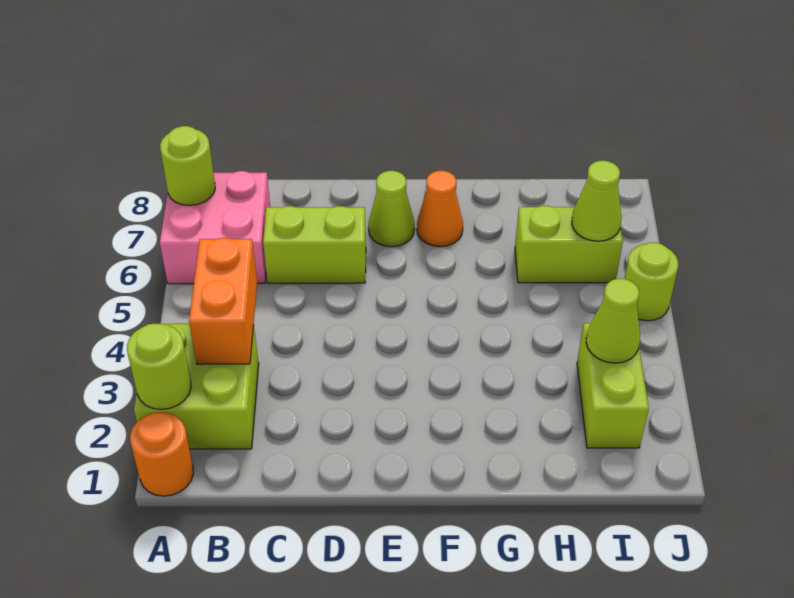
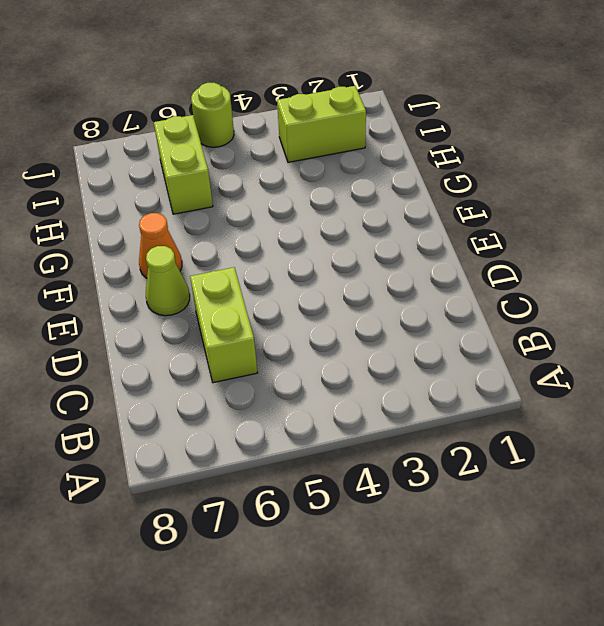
none -> orange round brick A1 level 1
none -> lime brick A2:B3 level 1
none -> pink brick A6:B7 level 1

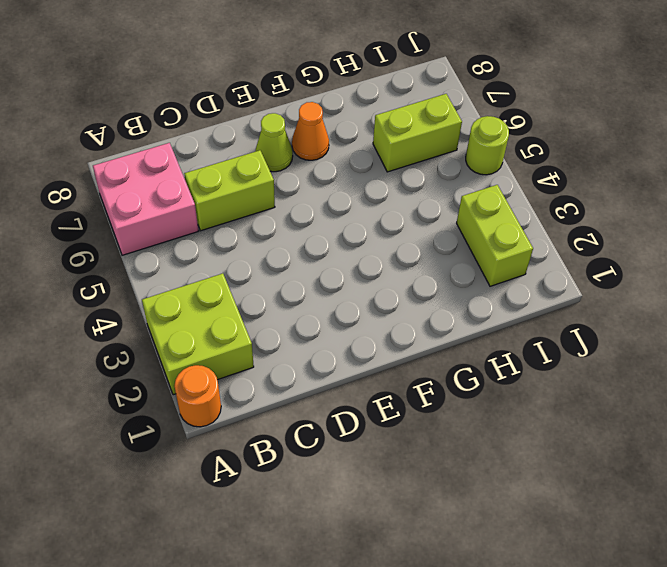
none -> lime round brick A2 level 2
none -> lime round brick A7 level 2
none -> orange brick B3:B4 level 2

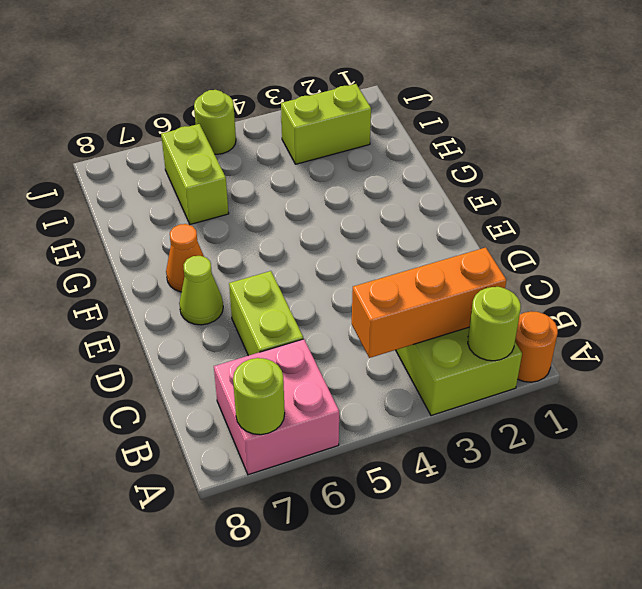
orange brick B2:B4 level 2 -> orange brick B3:B4 level 2
none -> lime cone I3 level 2
none -> lime cone I6 level 2

